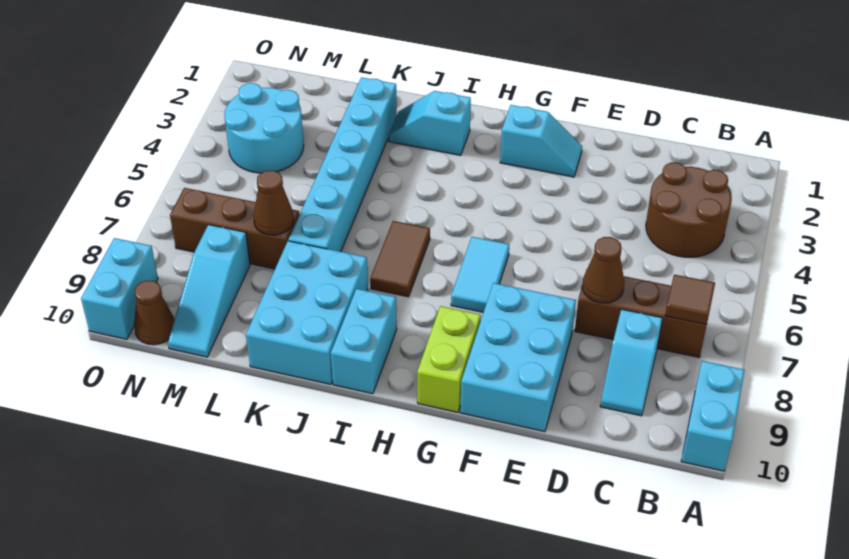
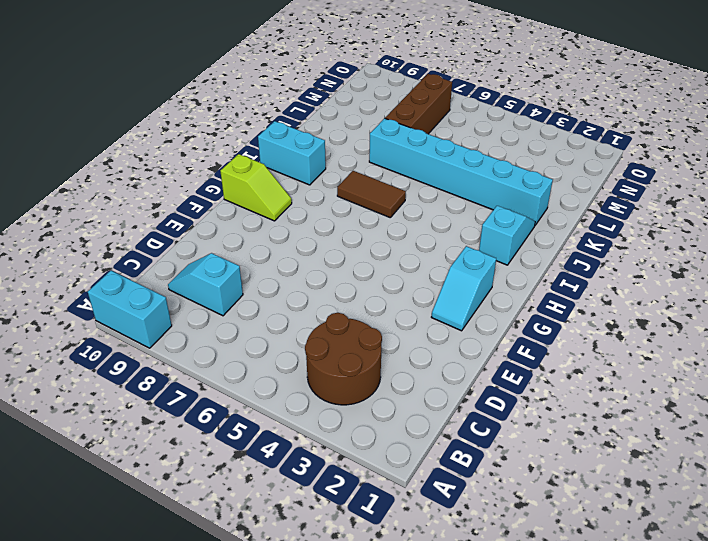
lime slope G9:G10 level 1 top 10 -> lime brick G9:G10 level 1
none -> brown brick B7:D7 level 1
none -> cyan brick E8:F10 level 1
none -> cyan tile G6:G7 level 1

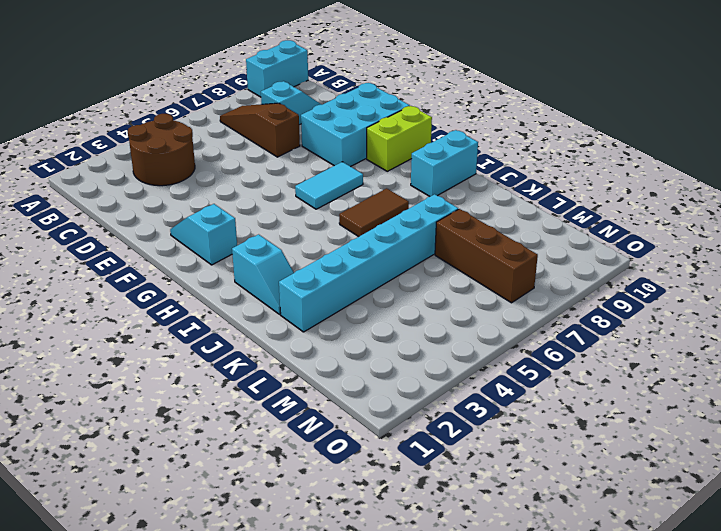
brown slope B7:D7 level 1 top D -> brown brick B7:D7 level 1
none -> cyan brick J8:K10 level 1
none -> cyan round brick M3:N4 level 1
none -> cyan slope M8:M10 level 1 top 8

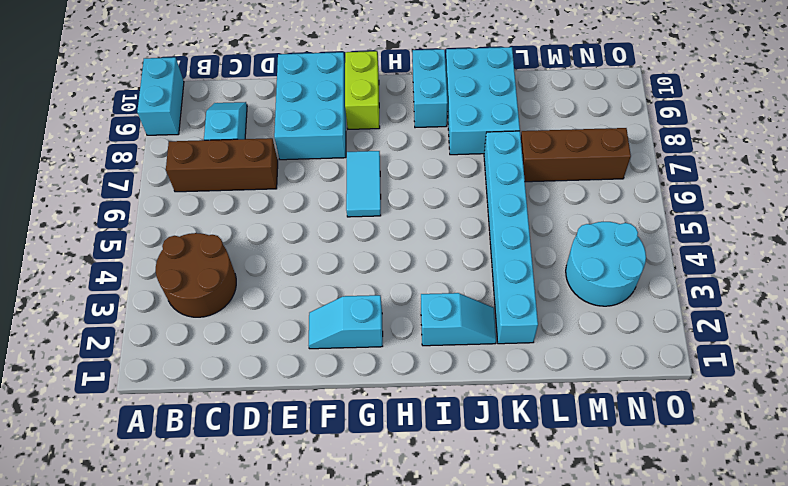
none -> brown tile I6:I7 level 1
none -> cyan slope M8:M10 level 1 top 8
none -> brown cone N10 level 1

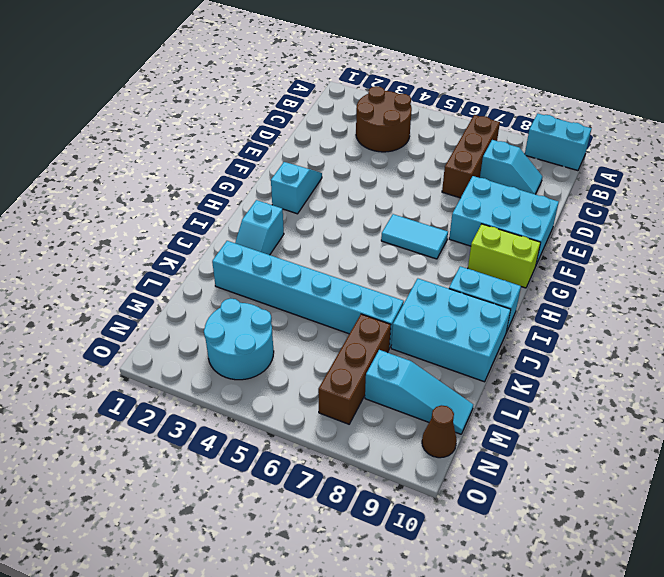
none -> brown tile I6:I7 level 1
none -> cyan brick O9:O10 level 1
none -> brown tile B7 level 2

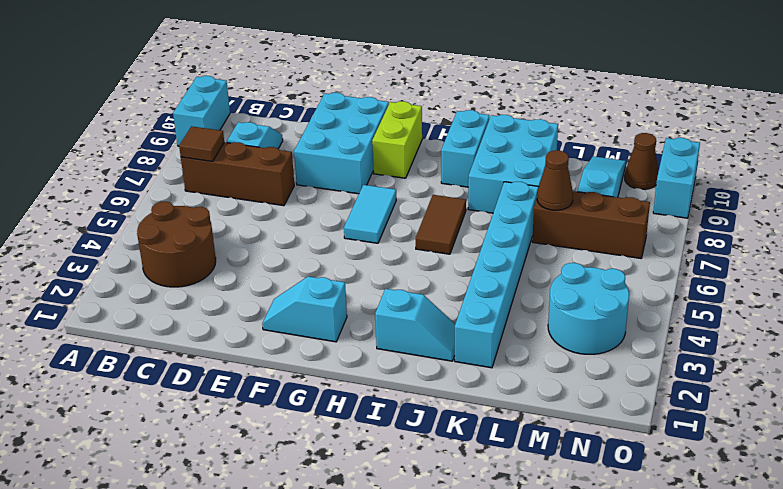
none -> brown cone D7 level 2

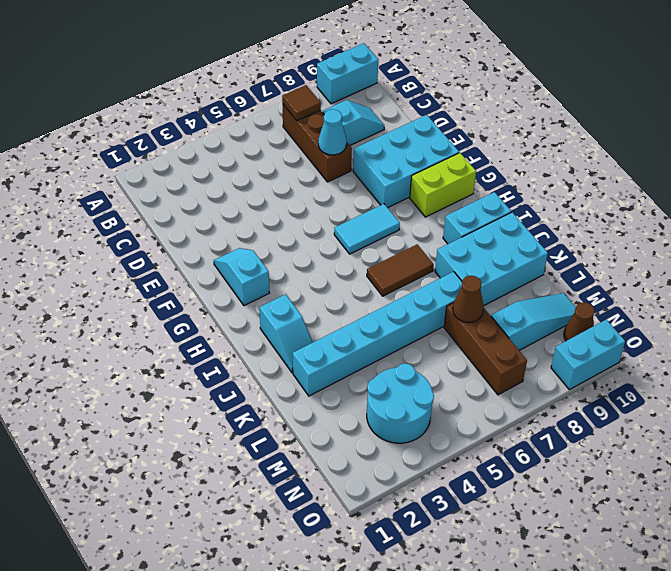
cyan cone D7 level 2 -> brown cone D7 level 2
none -> brown round brick B3:C4 level 1

